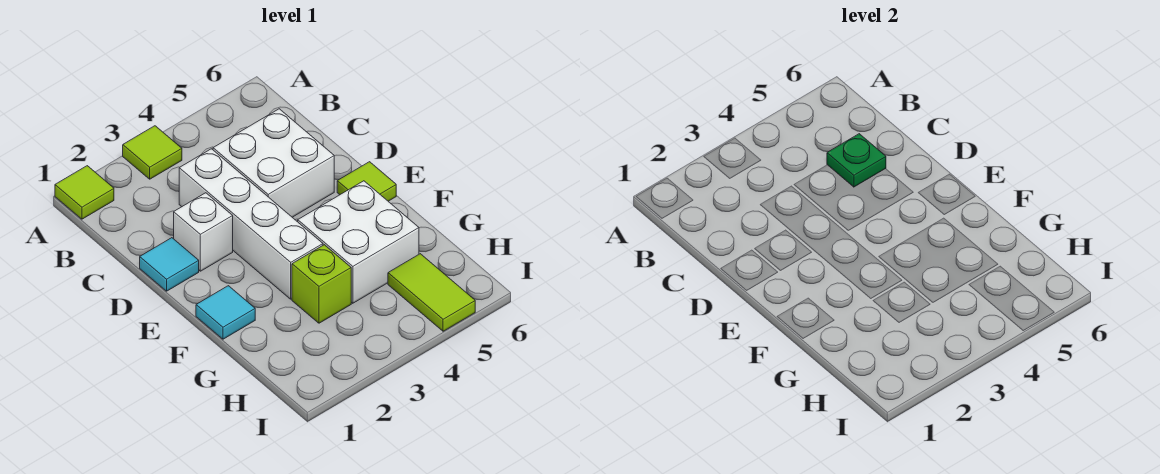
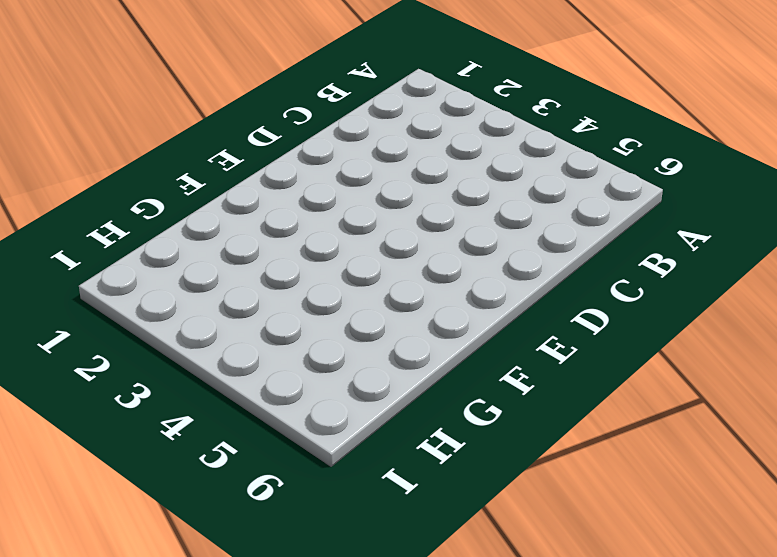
none -> lime tile A1 level 1
none -> lime tile A3 level 1
none -> white brick C3:F3 level 1

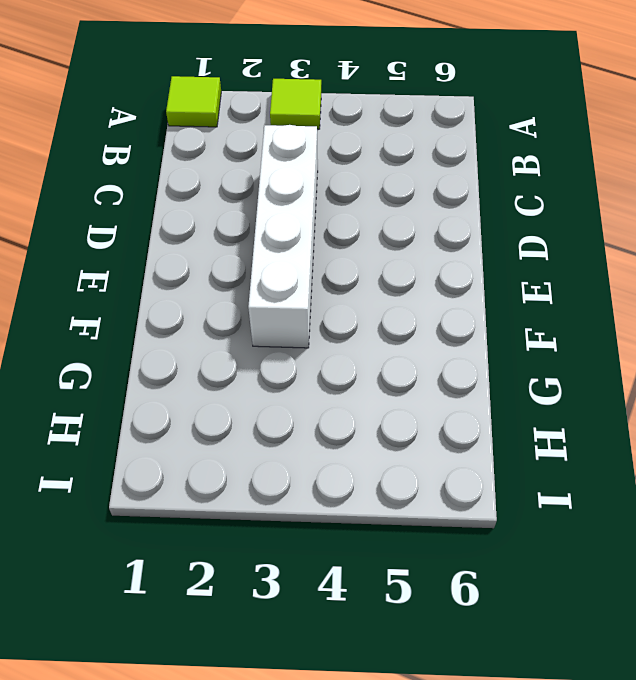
none -> white brick C4:D5 level 1
none -> cyan tile D1 level 1
none -> white brick D2 level 1

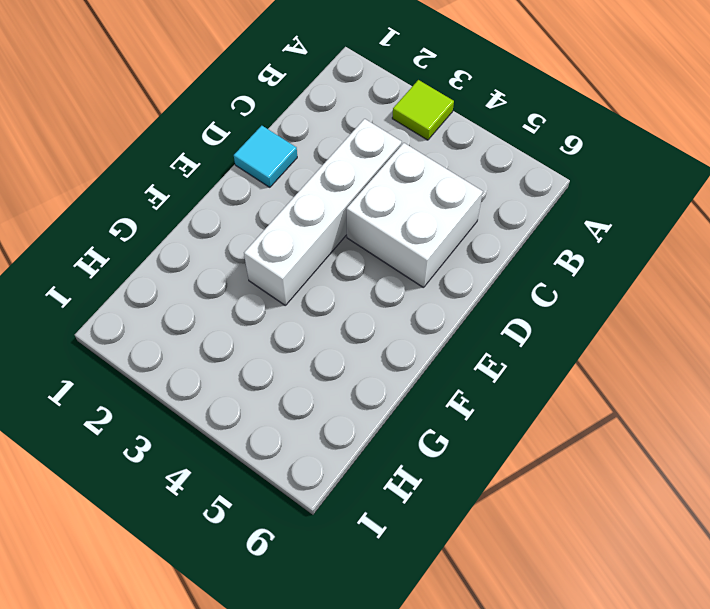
none -> lime tile A1 level 1
none -> white brick D2 level 1
none -> lime tile E6 level 1

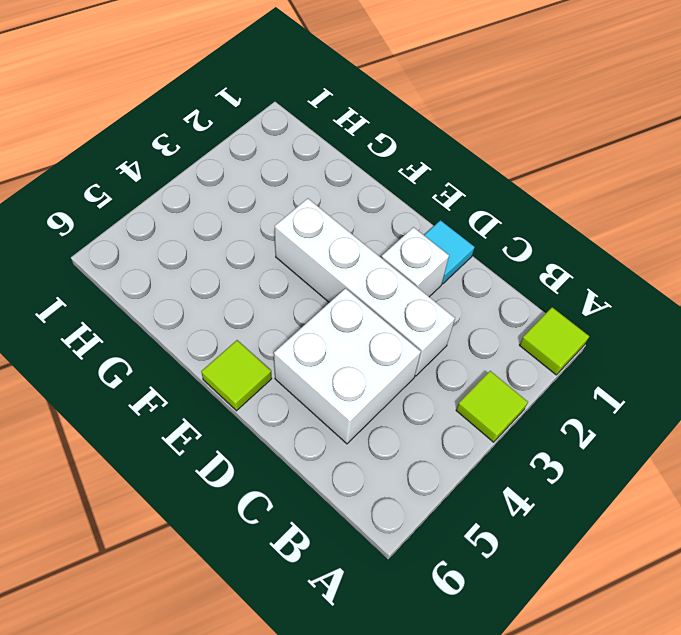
none -> cyan tile F1 level 1
none -> white brick F4:G5 level 1
none -> lime brick G3 level 1

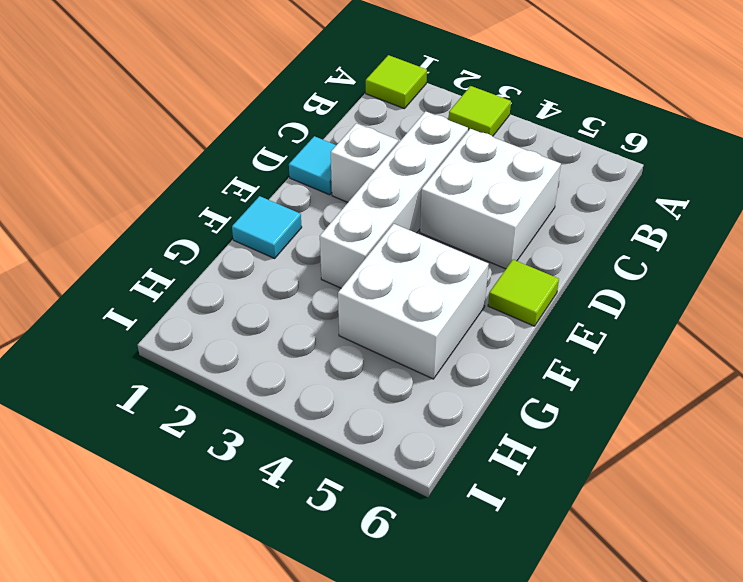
none -> lime brick G3 level 1
none -> lime tile H5:I5 level 1
none -> green plate C5 level 2

